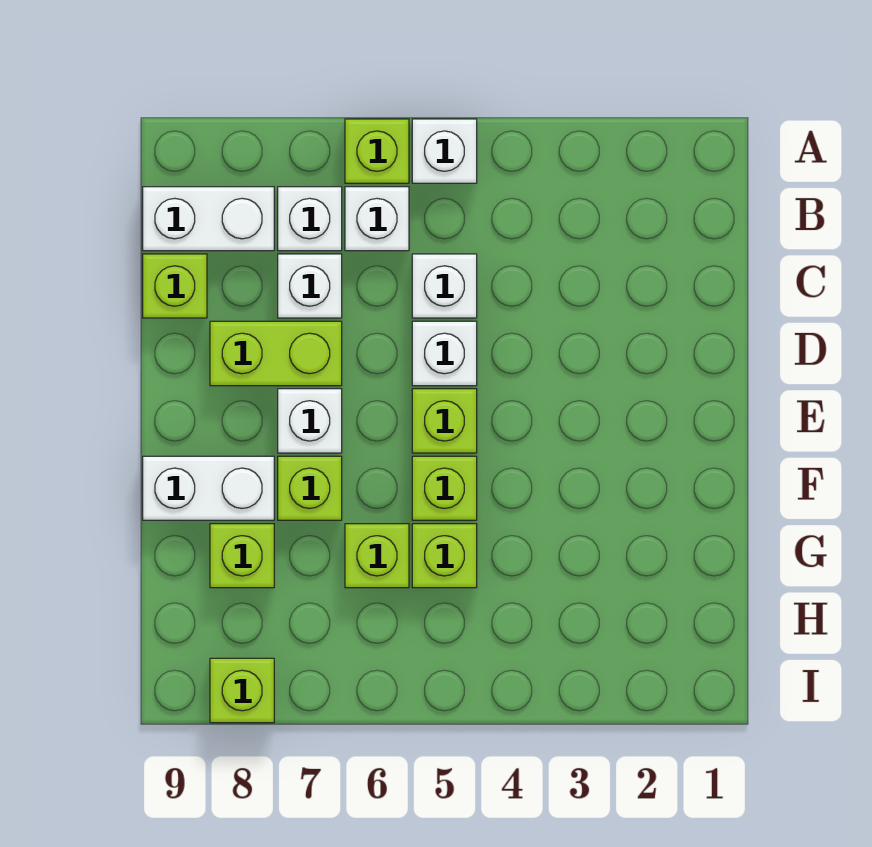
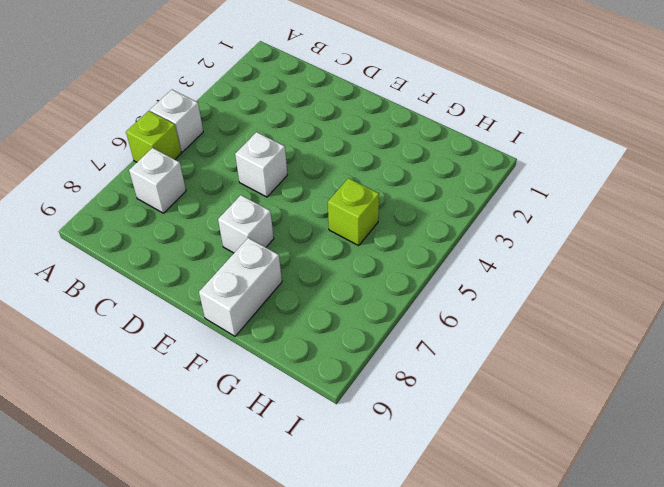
none -> white brick B6 level 1
none -> white brick B8:B9 level 1
none -> white brick C5 level 1

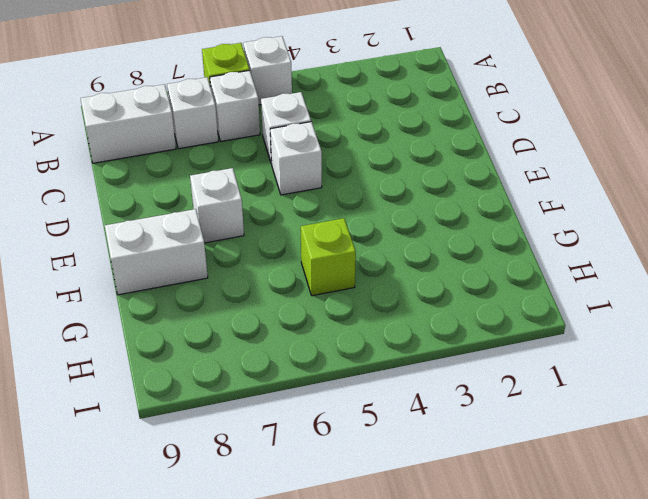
none -> white brick C7 level 1
none -> lime brick C9 level 1
none -> lime brick D7:D8 level 1

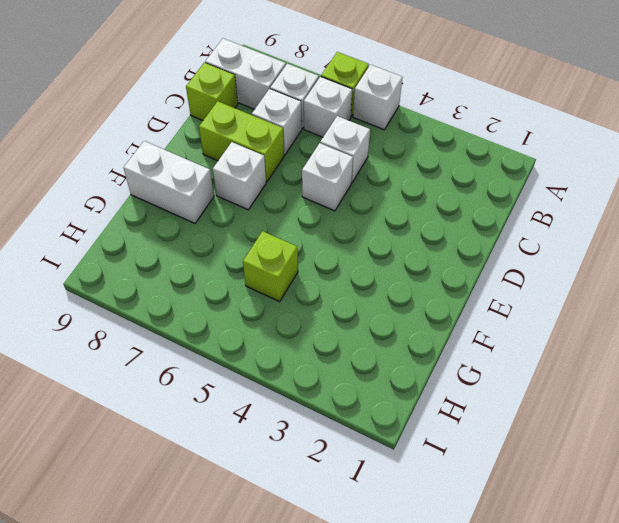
none -> lime brick E5 level 1
none -> lime brick F5 level 1
none -> lime brick F7 level 1

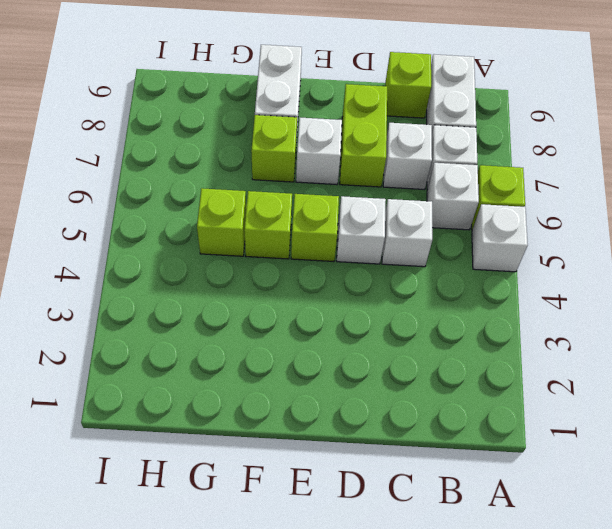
none -> lime brick G6 level 1
none -> lime brick G8 level 1
none -> lime brick I8 level 1

